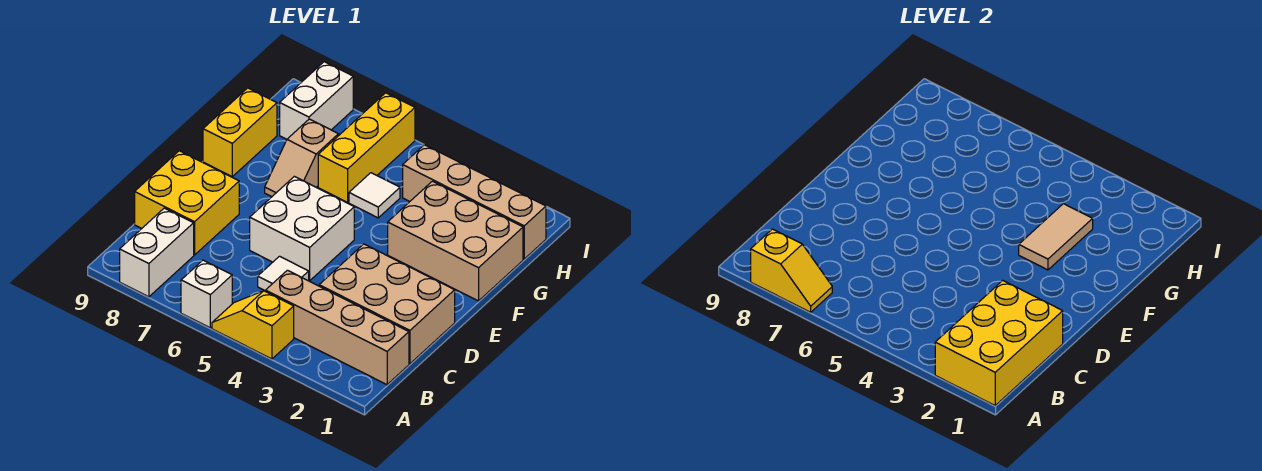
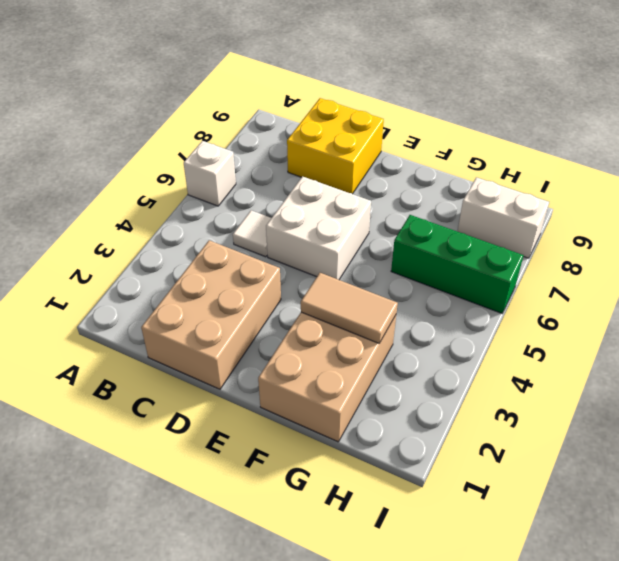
green brick G6:I6 level 1 -> yellow brick G6:I6 level 1
none -> yellow slope A4:A5 level 1 top 4
none -> white brick A8:B8 level 1
none -> tan brick B1:B4 level 1

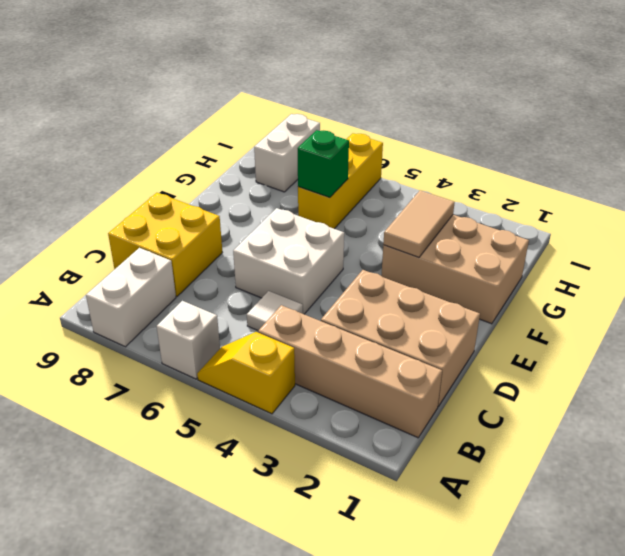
green brick G6 level 2 -> none
none -> tan slope F7:G7 level 1 top G
none -> yellow brick F9:G9 level 1
none -> white tile G5 level 1

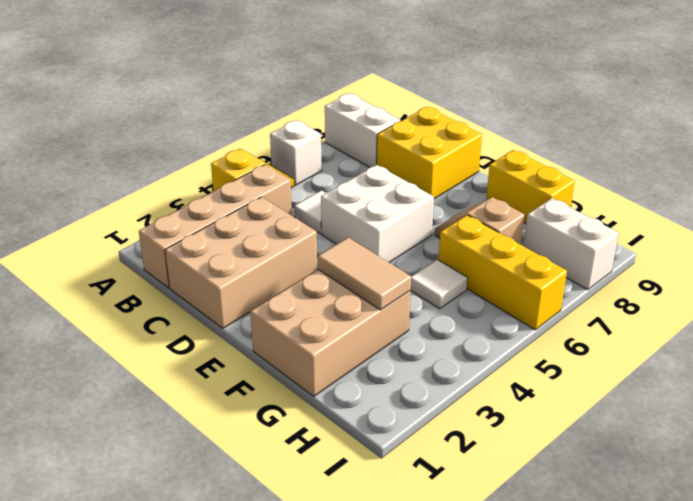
none -> tan brick H1:H4 level 1
none -> yellow brick A1:C2 level 2
none -> yellow slope A7:A8 level 2 top 8

